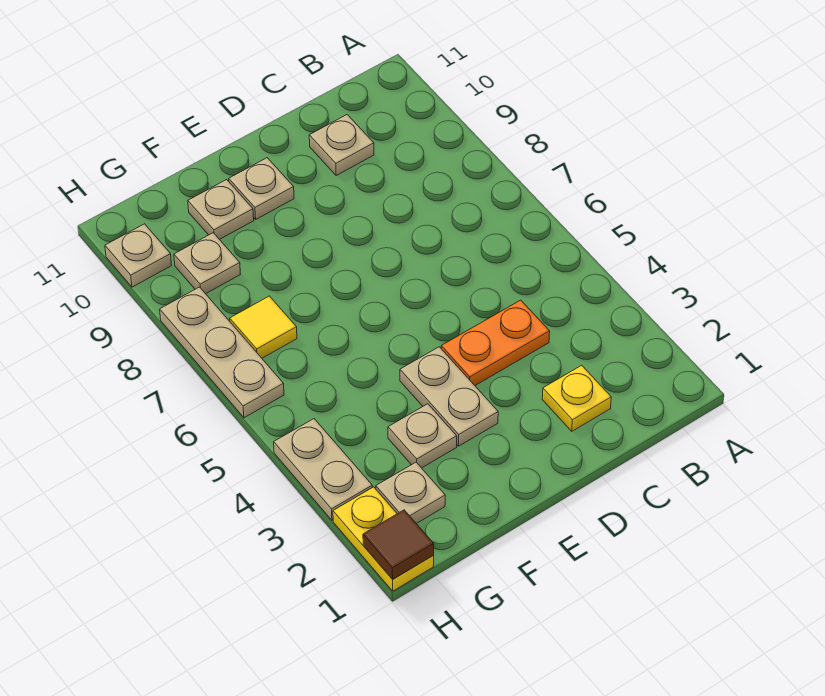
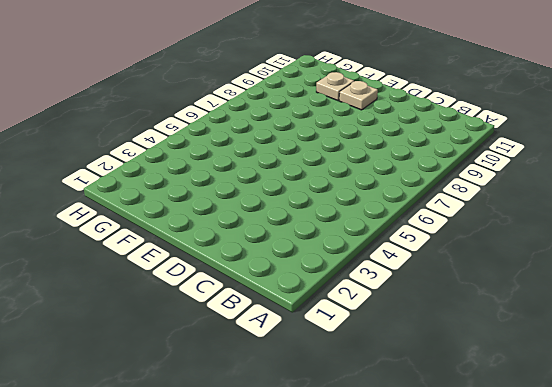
none -> yellow plate C2 level 1
none -> orange plate C4:D4 level 1
none -> tan plate C10 level 1

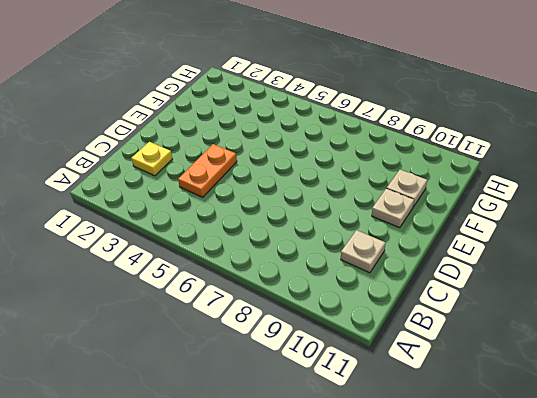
none -> tan plate E3:E4 level 1
none -> tan plate F3 level 1
none -> tan plate G2 level 1

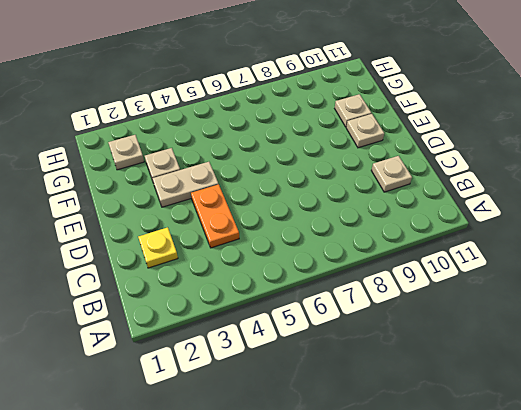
none -> yellow tile G7 level 1
none -> tan plate G9 level 1
none -> yellow plate H1:H2 level 1

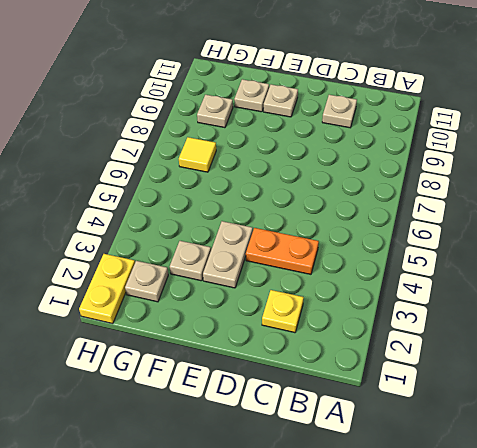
none -> tan plate H3:H4 level 1
none -> tan plate H6:H8 level 1
none -> tan plate H10 level 1

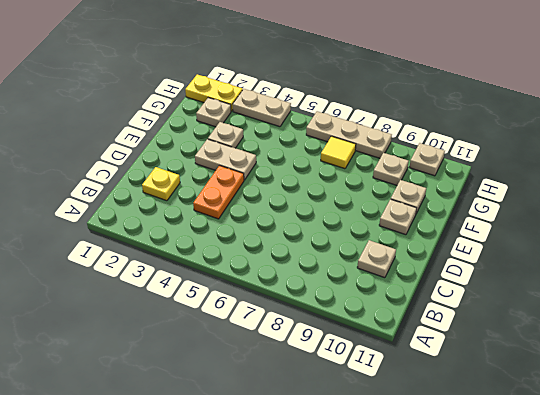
none -> brown tile H1 level 2

